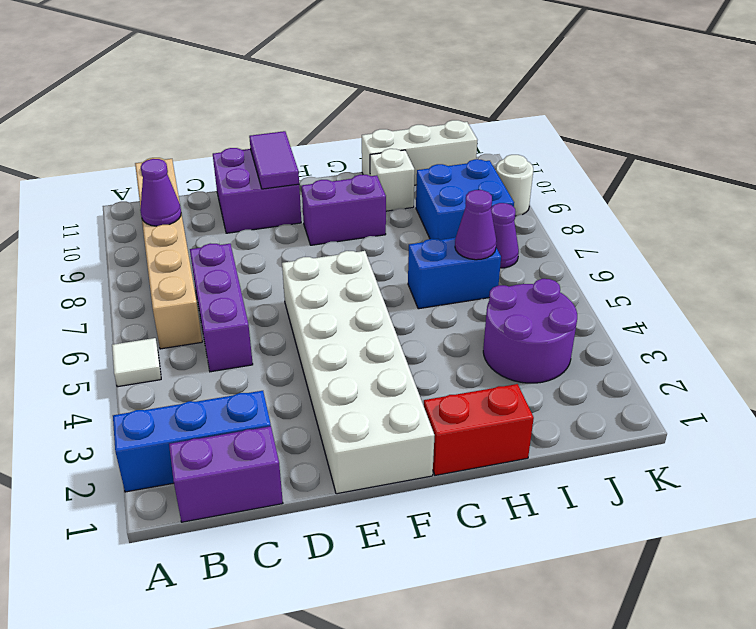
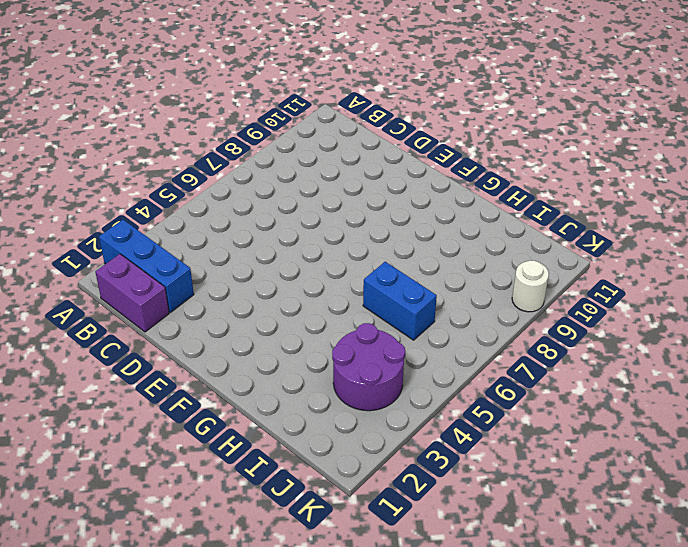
none -> white tile A5 level 1
none -> tan brick B6:B11 level 1
none -> purple brick C5:C7 level 1

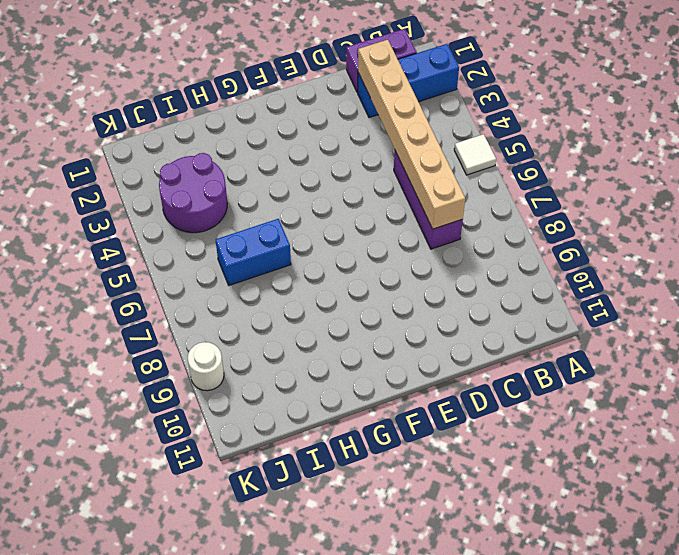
tan brick C2:C7 level 2 -> tan brick B6:B11 level 1
none -> purple brick D10:E11 level 1
none -> white brick E1:F6 level 1
none -> purple brick F9:G9 level 1

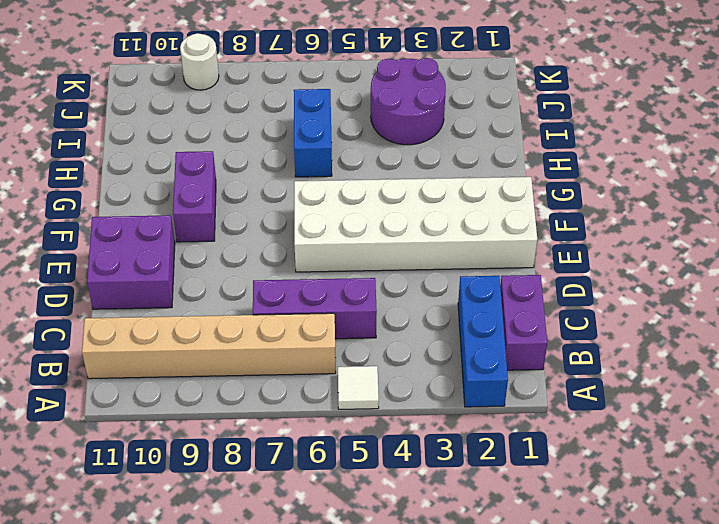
none -> red brick G1:H1 level 1
none -> white brick H10 level 1
none -> white brick H11:J11 level 1

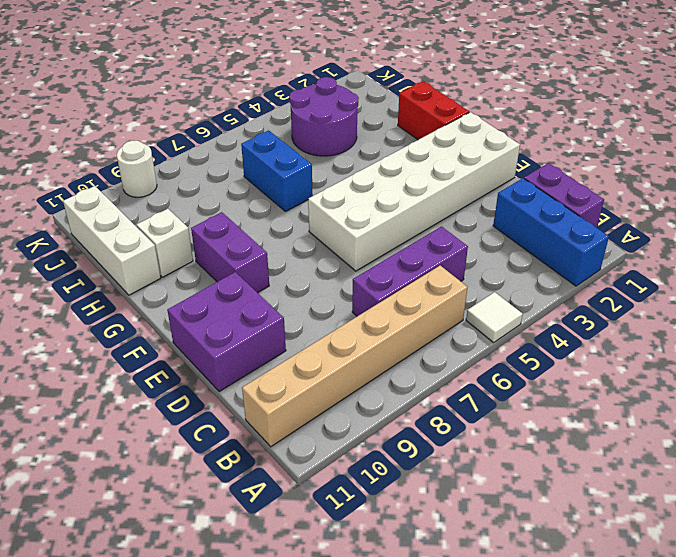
none -> blue brick I8:J9 level 1
none -> purple cone J7 level 1
none -> purple cone B9 level 2

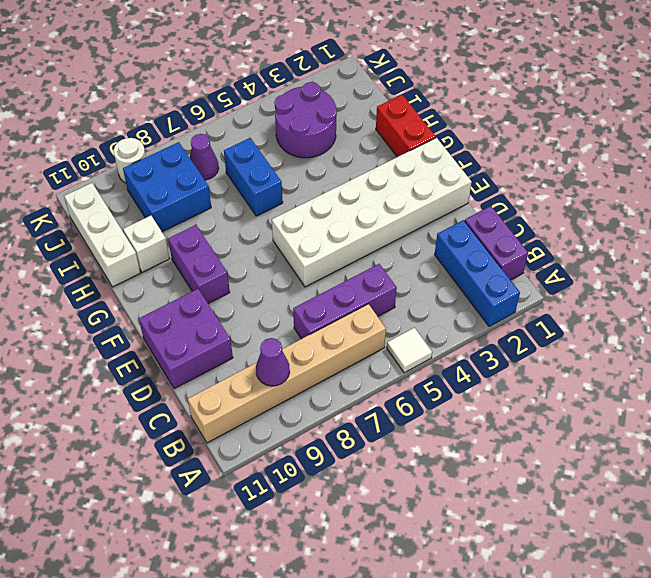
none -> purple tile E10:E11 level 2
none -> purple cone I6 level 2

